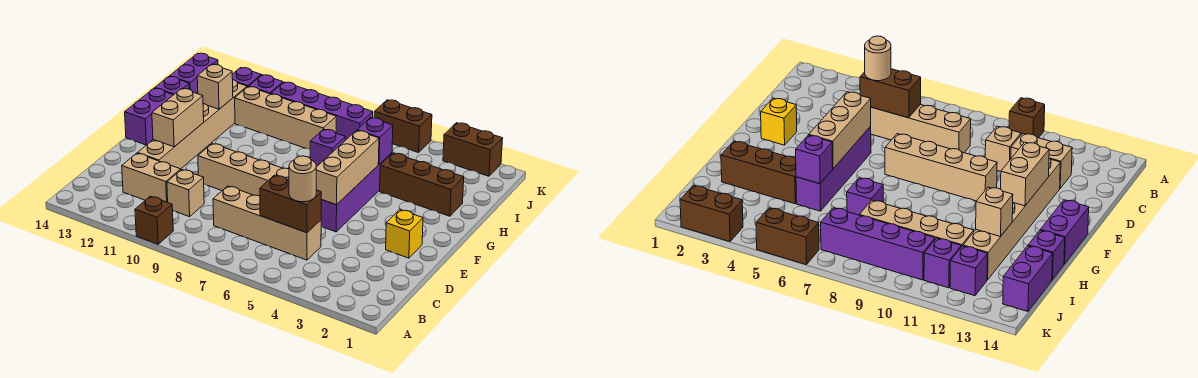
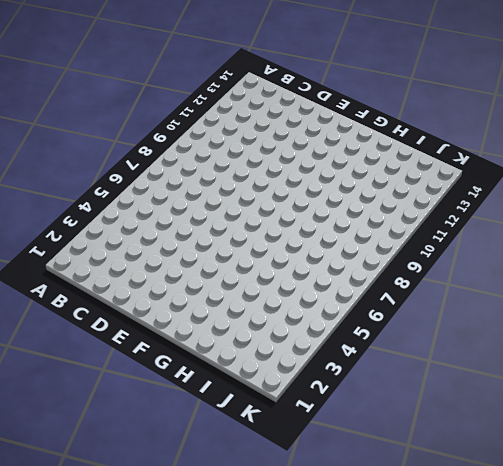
none -> brown brick A10 level 1
none -> tan brick C5:C8 level 1
none -> tan brick C10 level 1

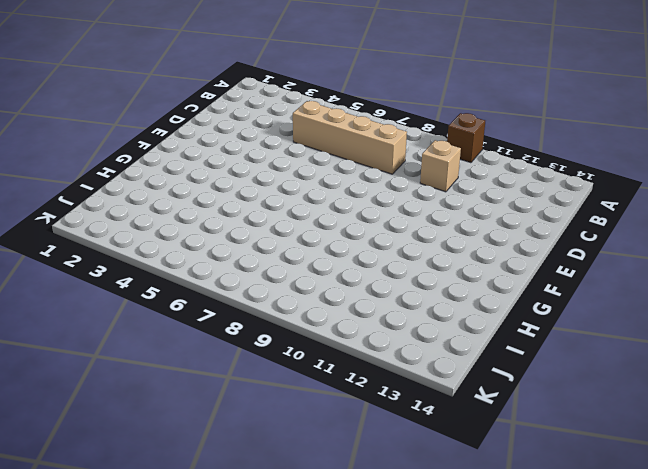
none -> tan brick C11:C12 level 1
none -> tan brick D12:I12 level 1
none -> yellow brick E2 level 1

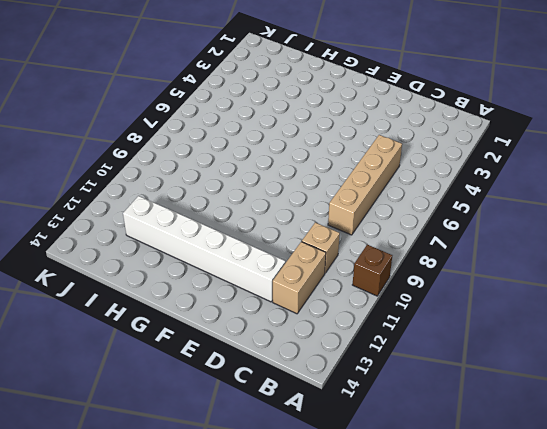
white brick D12:I12 level 1 -> tan brick D12:I12 level 1
none -> yellow brick E2 level 1
none -> purple brick E5:H5 level 1
none -> tan brick E7:E10 level 1

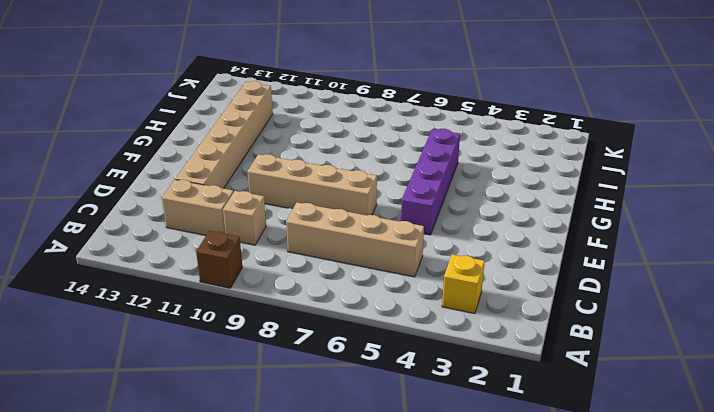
yellow brick B3 level 1 -> yellow brick E2 level 1
none -> purple brick F14:G14 level 1
none -> brown brick H2:H4 level 1
none -> purple brick H7 level 1

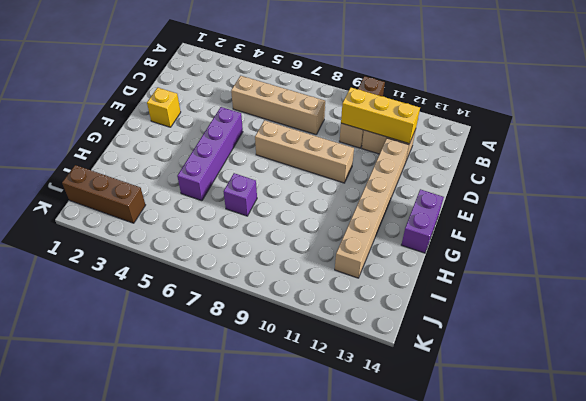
yellow brick C10:C12 level 2 -> none
brown brick J1:J3 level 1 -> brown brick H2:H4 level 1
none -> purple brick H14 level 1
none -> tan brick I8:I11 level 1
none -> purple brick I14:J14 level 1

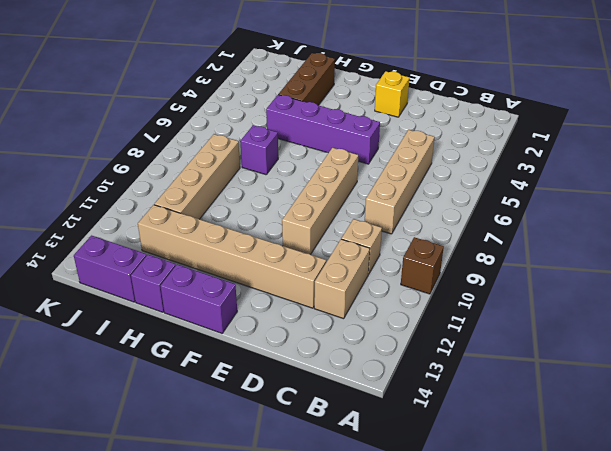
none -> purple brick J7:J10 level 1
none -> purple brick J11 level 1
none -> purple brick J12 level 1

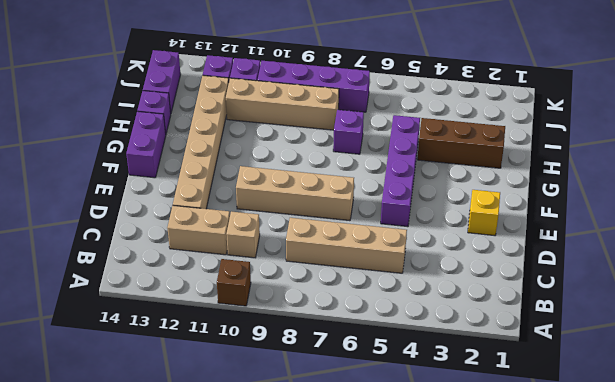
none -> brown brick K2:K3 level 1
none -> brown brick K5:K6 level 1
none -> brown brick C5:C6 level 2

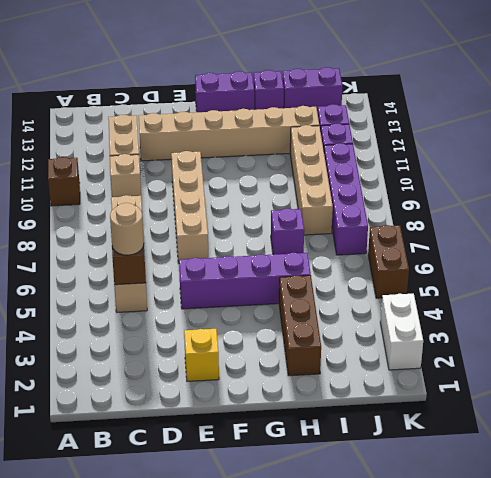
white brick K2:K3 level 1 -> brown brick K2:K3 level 1
none -> tan brick E5:G5 level 2
none -> tan brick E12:F12 level 2
none -> purple brick H5 level 2

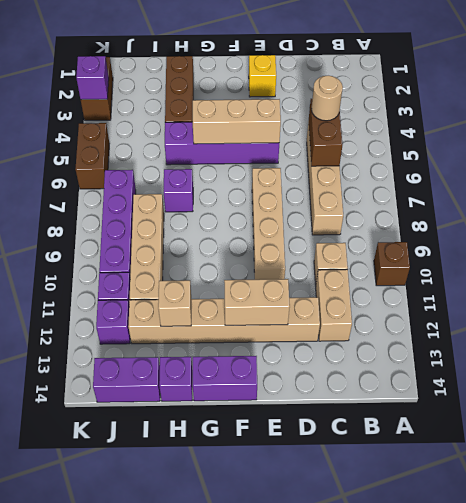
purple brick K3 level 2 -> purple brick H5 level 2

